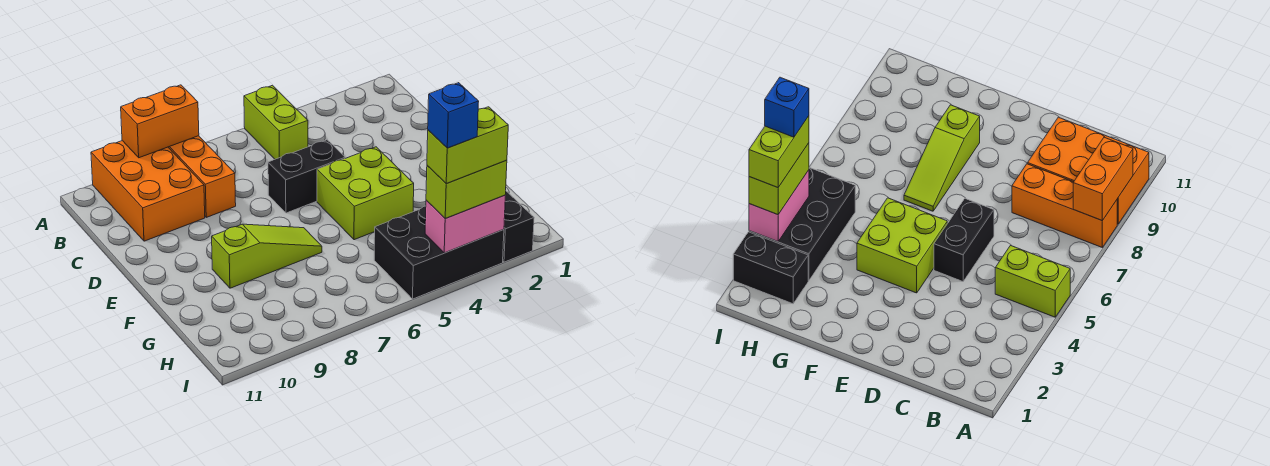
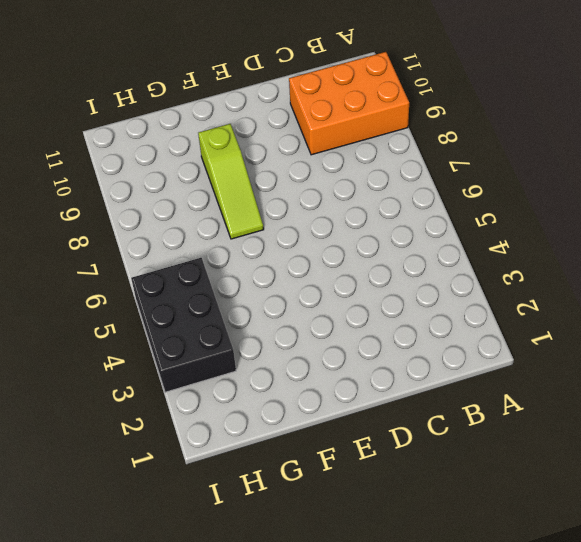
none -> lime brick A5:B5 level 1
none -> orange brick A8:C8 level 1
none -> black brick D5:D6 level 1

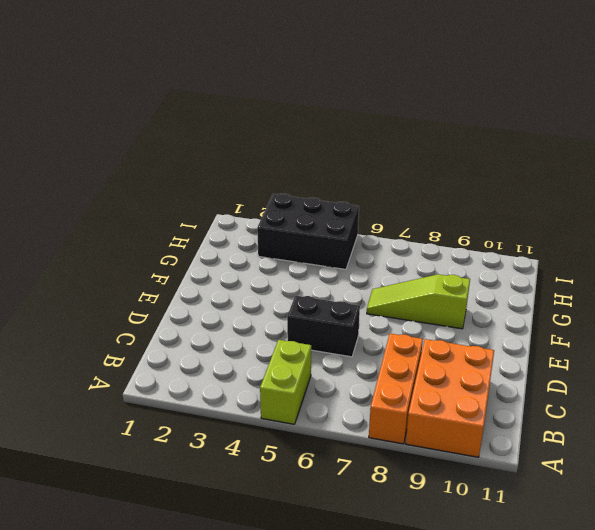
none -> lime brick E4:F5 level 1
none -> black brick H2:I2 level 1
none -> orange brick A8:A9 level 2

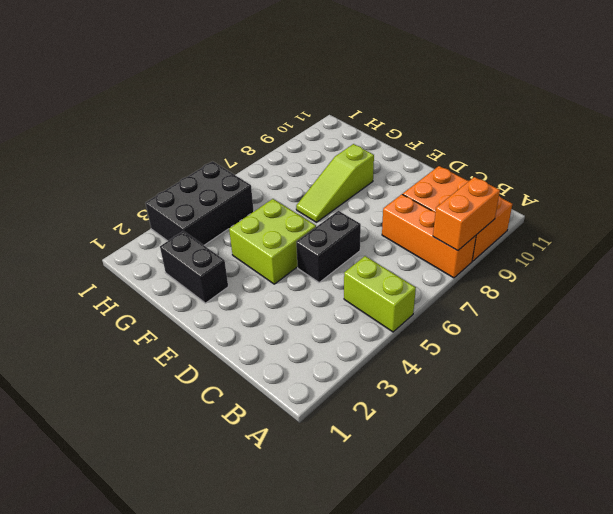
black brick F2:G2 level 1 -> black brick H2:I2 level 1
none -> pink brick I3:I4 level 2
none -> lime brick I3:I4 level 3
none -> lime brick I3:I4 level 4

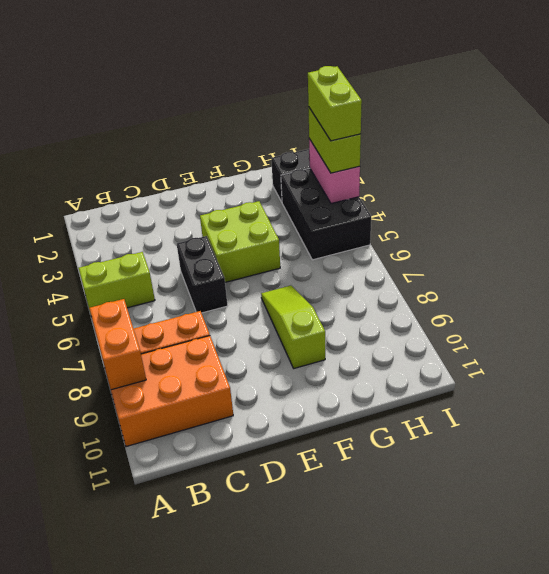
none -> blue brick I4 level 5

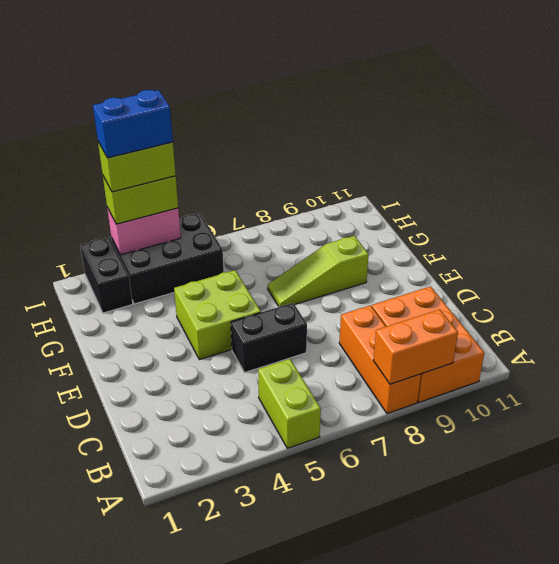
blue brick I3:I4 level 5 -> blue brick I4 level 5

